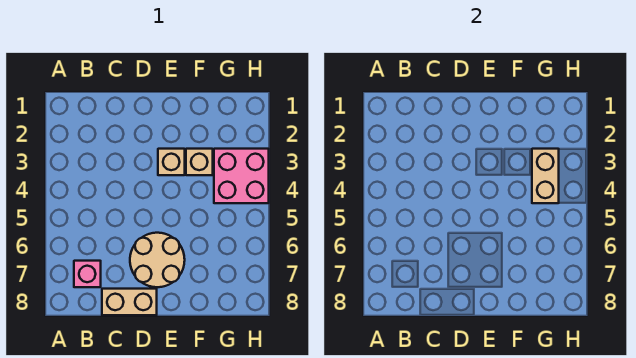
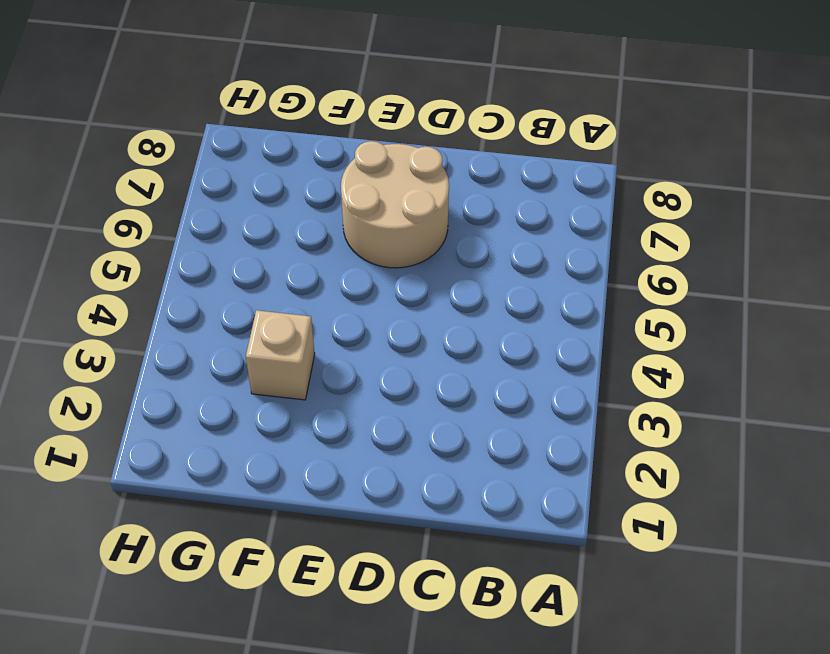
none -> pink brick B7 level 1
none -> tan brick C8:D8 level 1

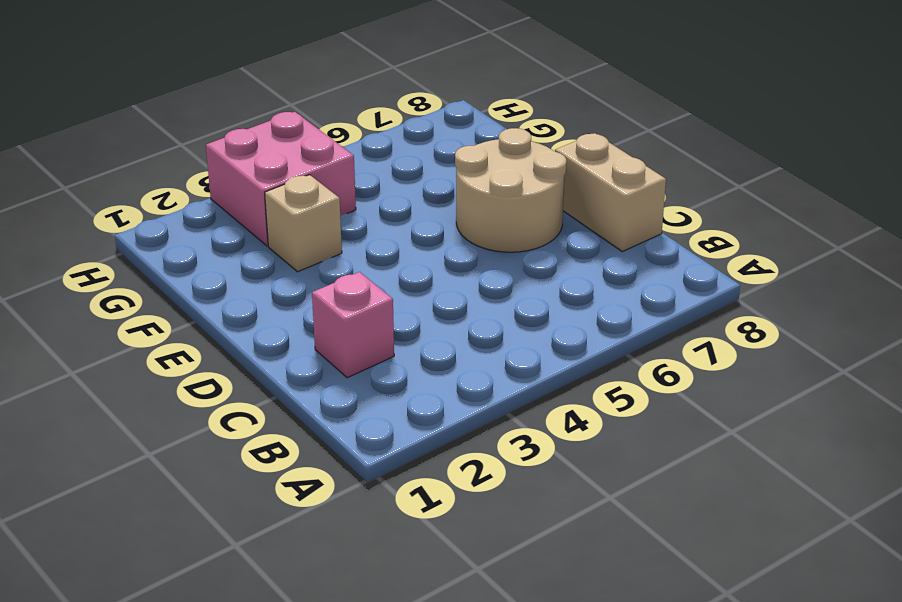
pink brick C2 level 1 -> pink brick B7 level 1
none -> tan brick E3 level 1
none -> tan brick G3:G4 level 2

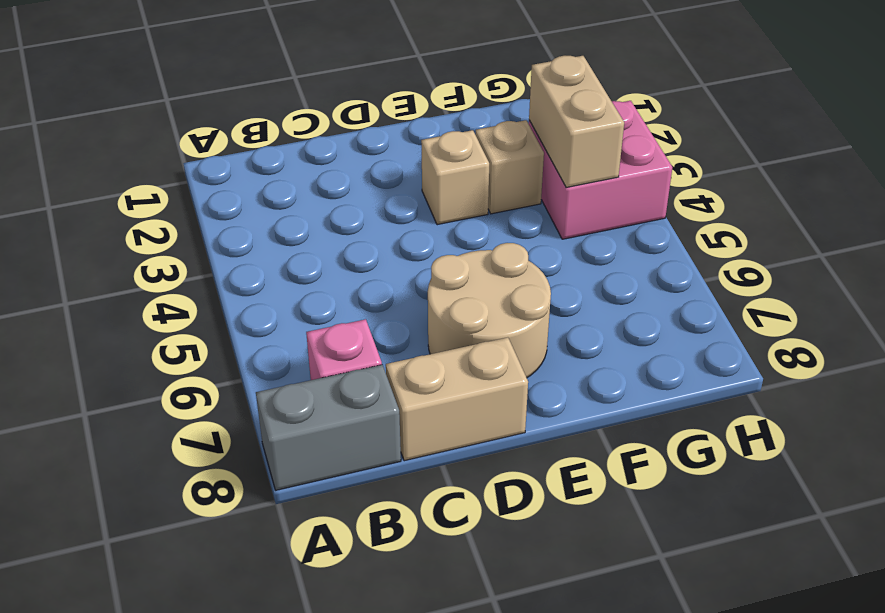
grey brick A8:B8 level 1 -> none

